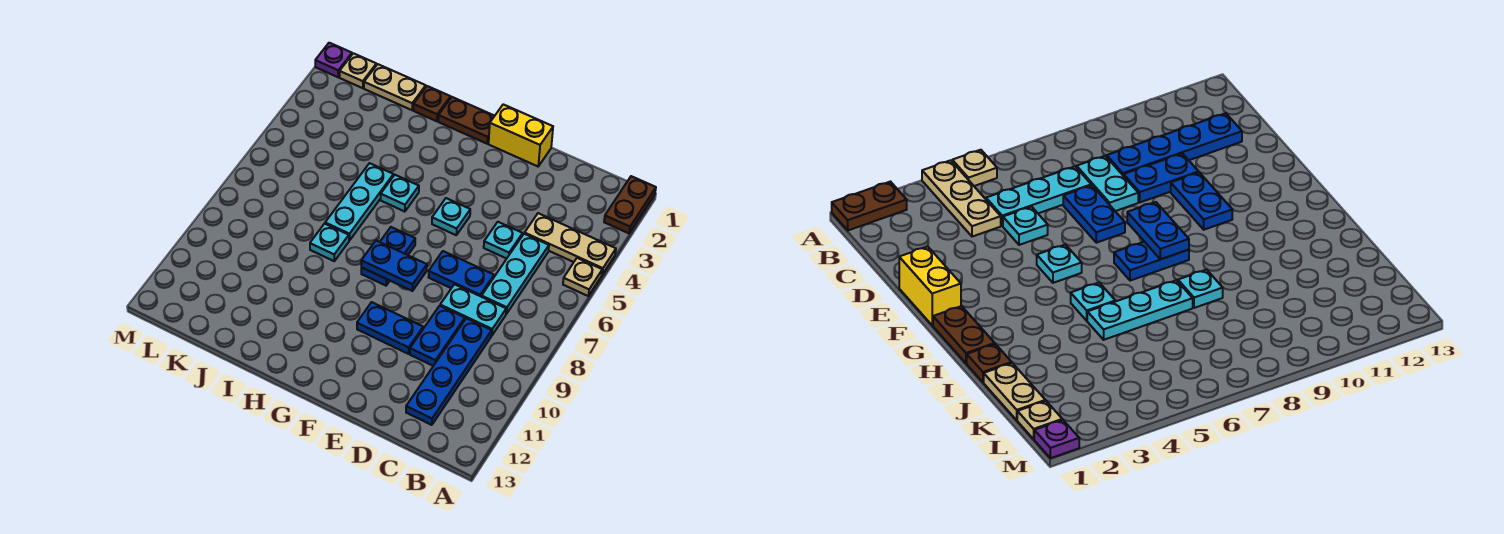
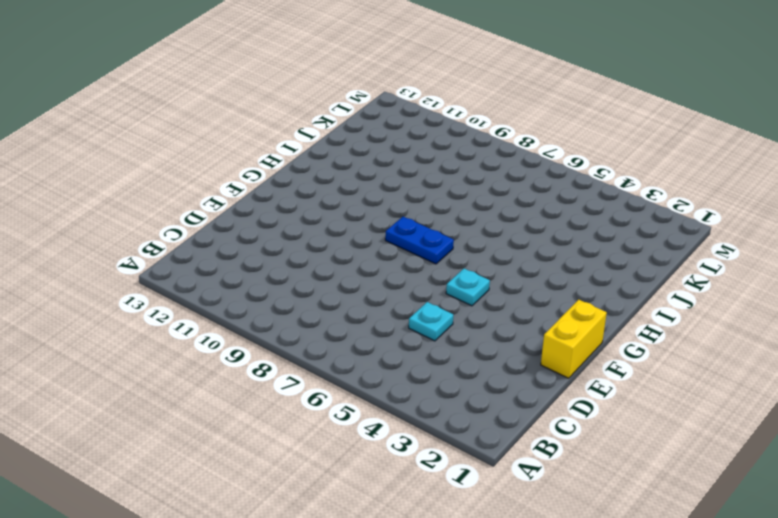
none -> brown plate A1:A2 level 1
none -> tan plate A4:C4 level 1
none -> tan plate A5 level 1

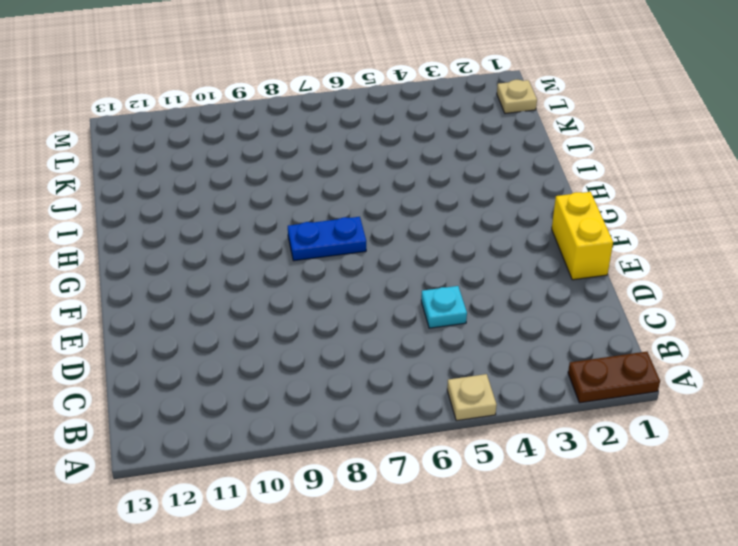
none -> tan plate A4:C4 level 1
none -> cyan plate C5:C7 level 1
none -> cyan plate C8:D8 level 1

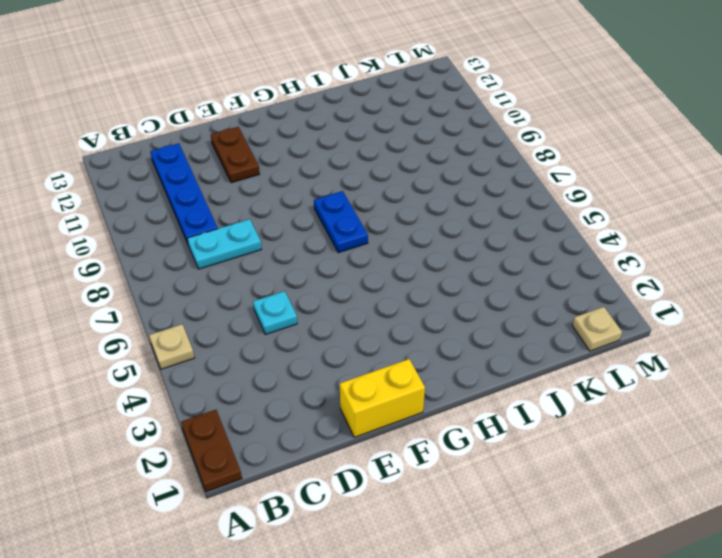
brown plate E11:E12 level 1 -> brown plate G1:H1 level 1
none -> tan plate A4:C4 level 1
none -> cyan plate C5:C7 level 1
none -> blue plate D7:E7 level 1

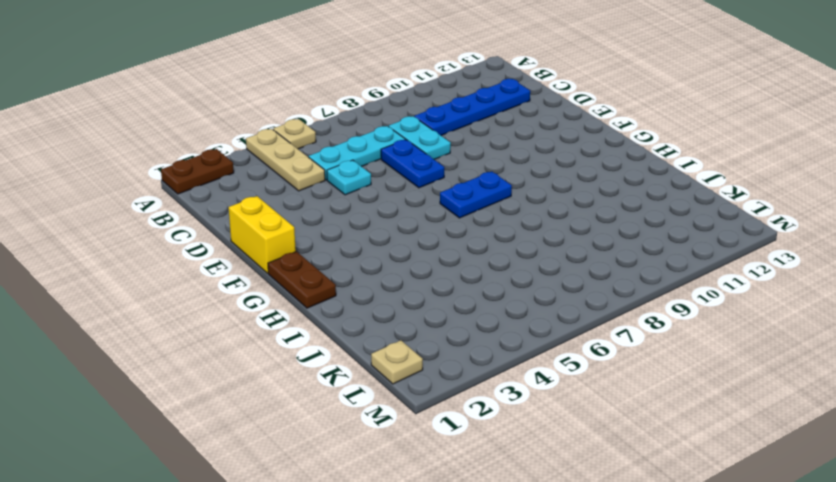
none -> blue plate D9:D10 level 1
none -> blue plate E10:F10 level 1
none -> cyan plate F5 level 1

